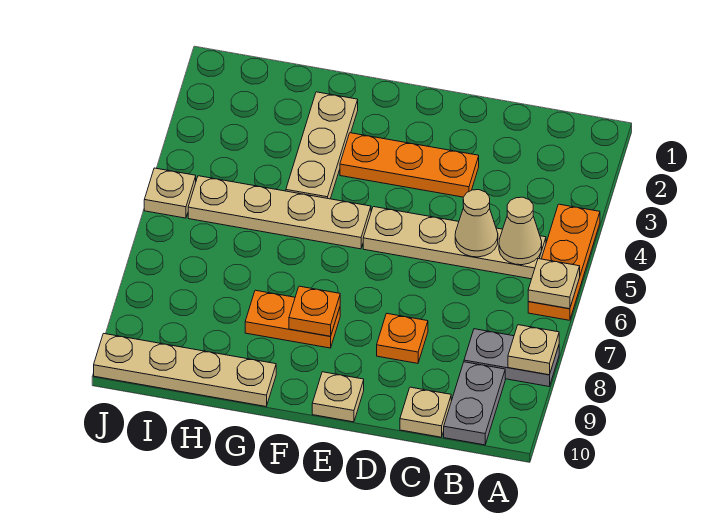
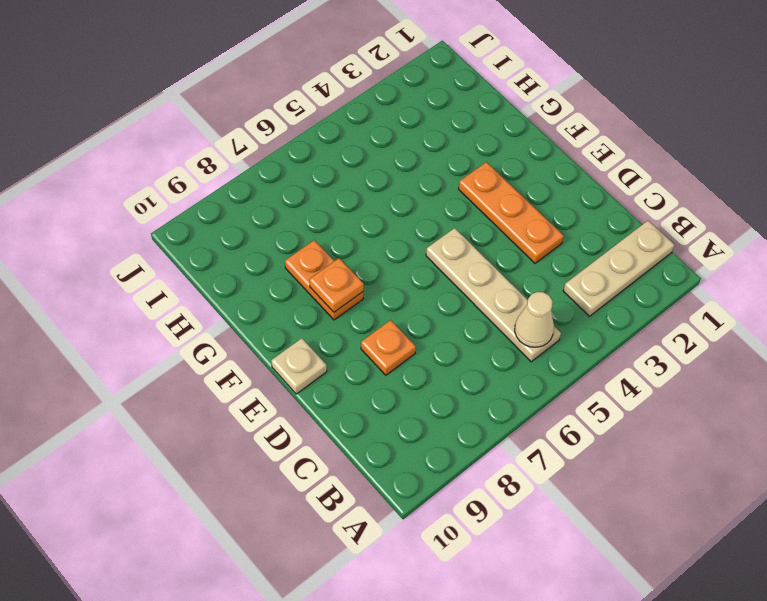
tan plate B1:B3 level 1 -> tan plate G2:G4 level 1
none -> orange plate A4:A6 level 1
none -> grey plate A8:B8 level 1
none -> grey plate B9:B10 level 1

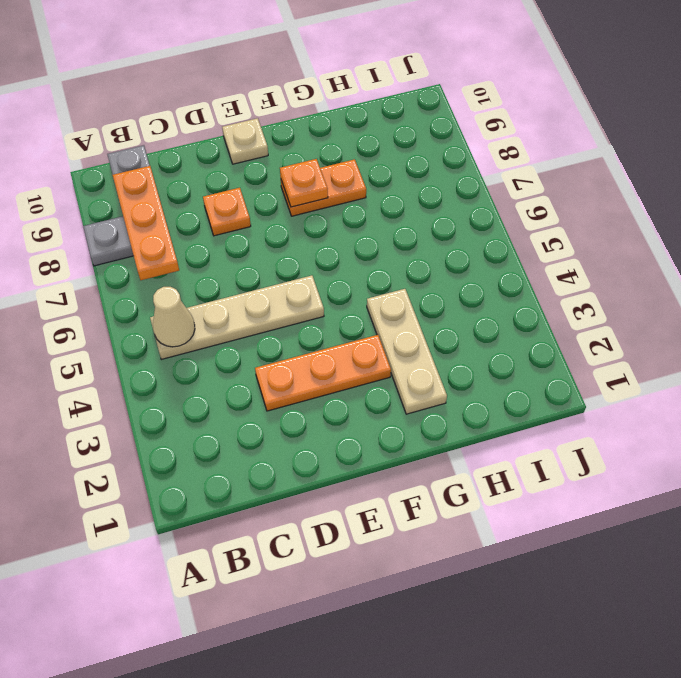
orange plate B7:B9 level 2 -> orange plate A4:A6 level 1
none -> tan plate C10 level 1
none -> tan plate F5:I5 level 1
none -> tan plate G10:J10 level 1

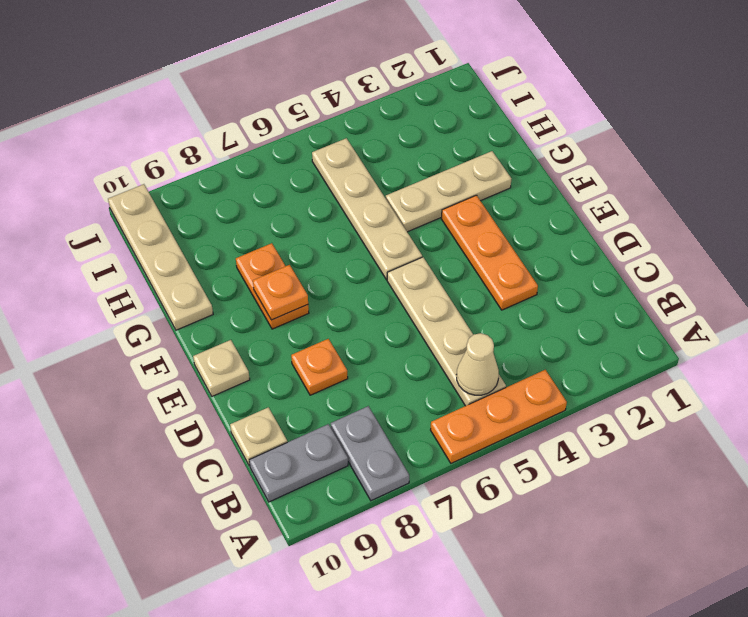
none -> tan plate J5 level 1
none -> tan plate A6 level 2
none -> tan plate A8 level 2

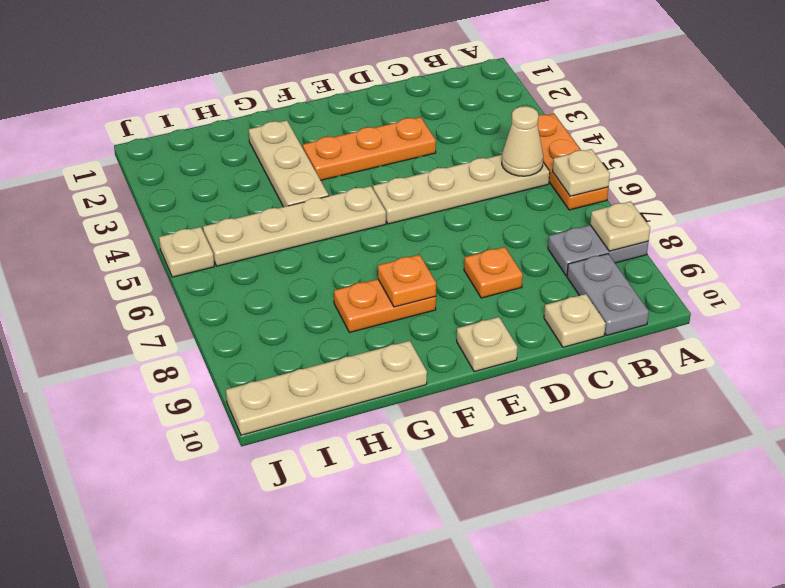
none -> tan cone C5 level 2

